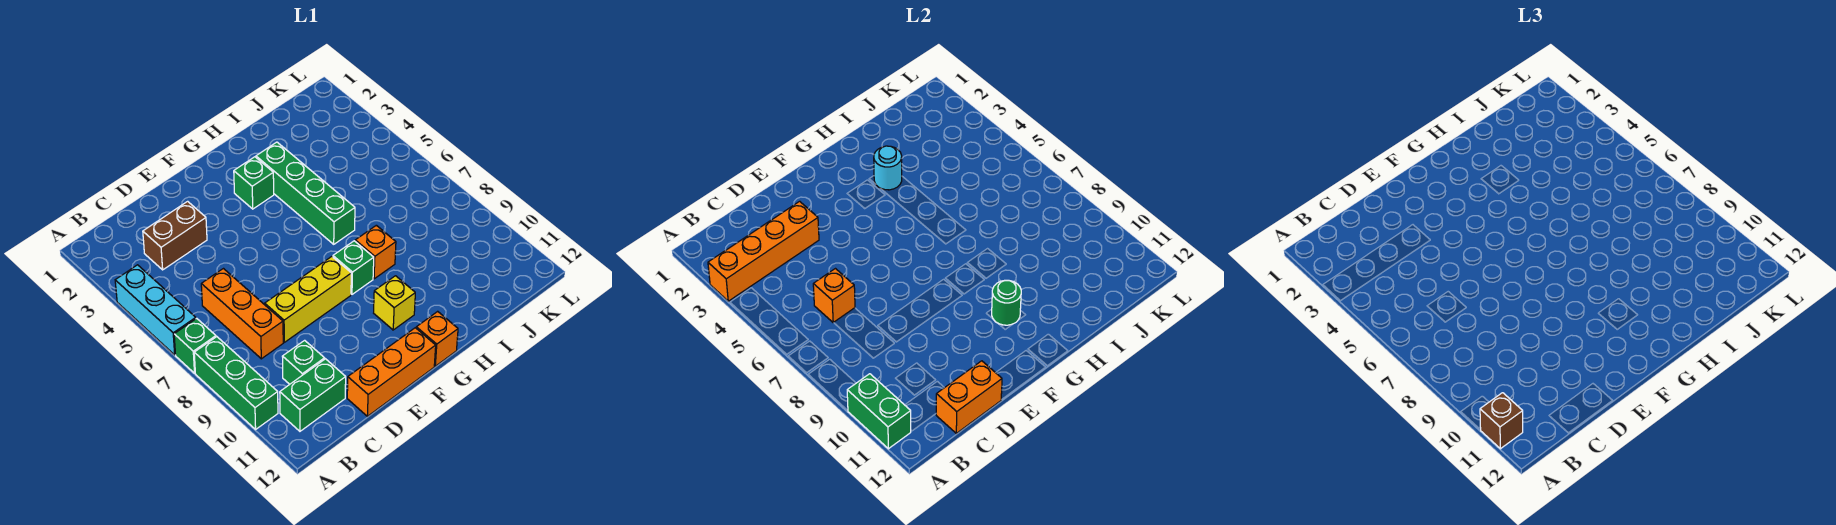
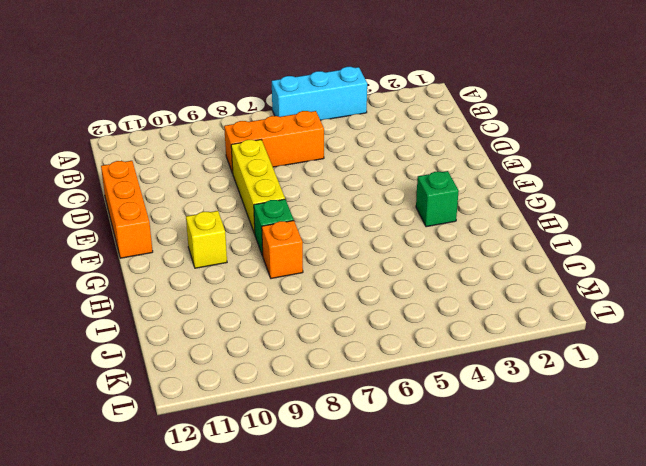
none -> green brick A7 level 1
none -> green brick A8:A10 level 1
none -> green brick B11:C11 level 1

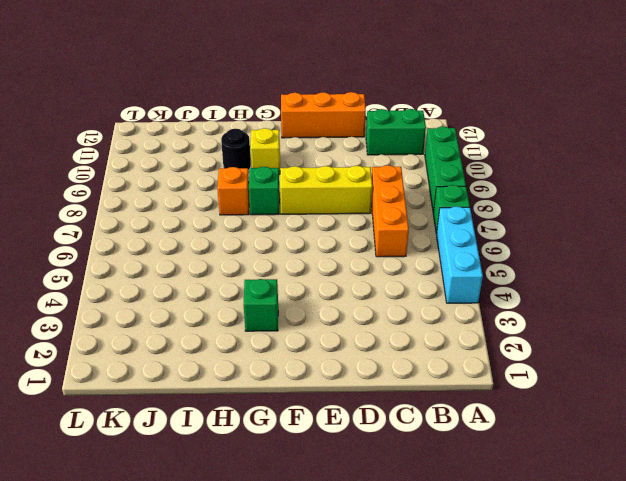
black round brick H10 level 1 -> none
none -> brown brick C3:D3 level 1
none -> green brick C10 level 1
none -> orange brick G12 level 1

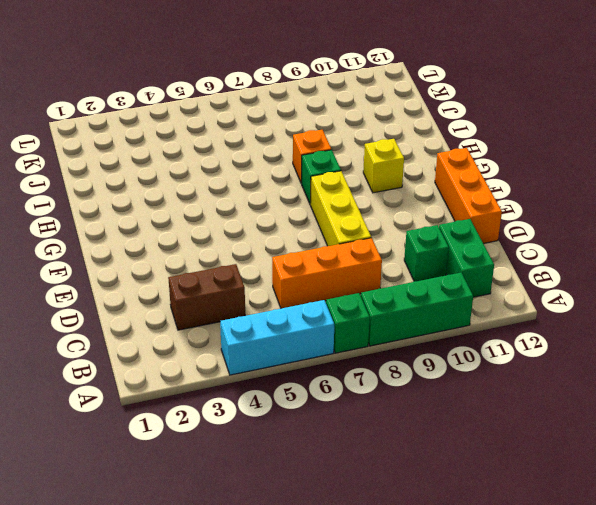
brown brick C3:C4 level 1 -> brown brick C3:D3 level 1
none -> green brick G3 level 1
none -> orange brick G12 level 1
none -> green brick H3:H6 level 1

